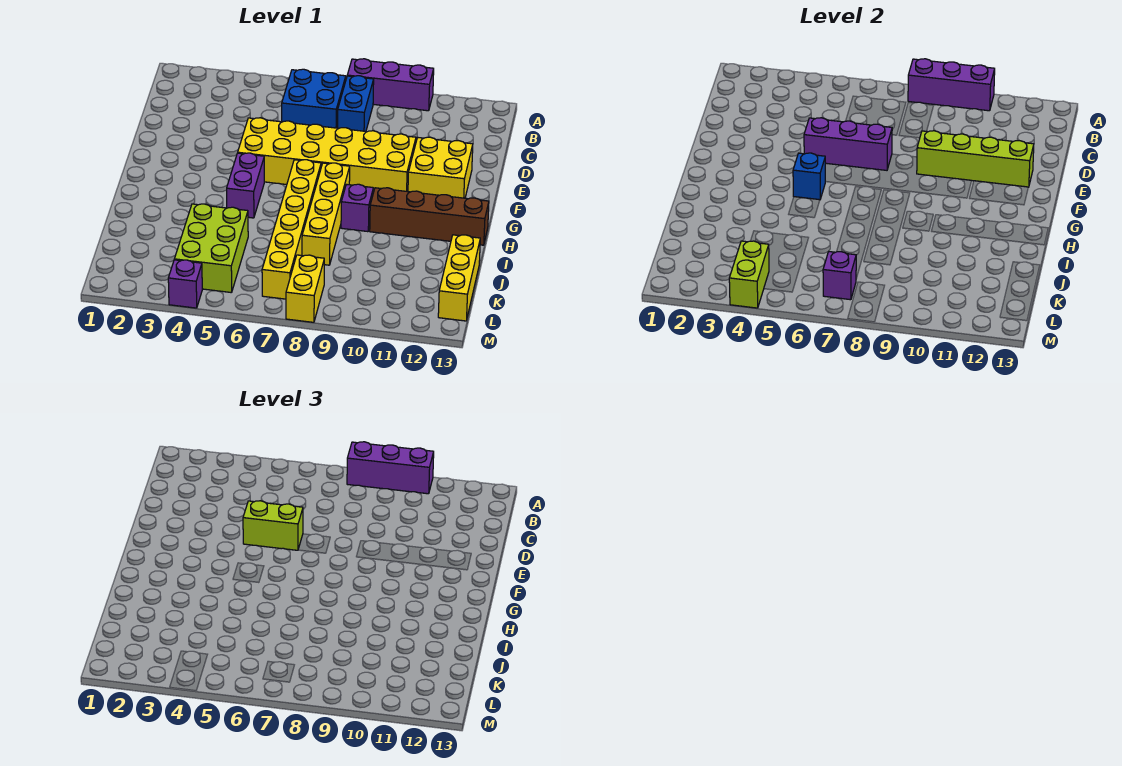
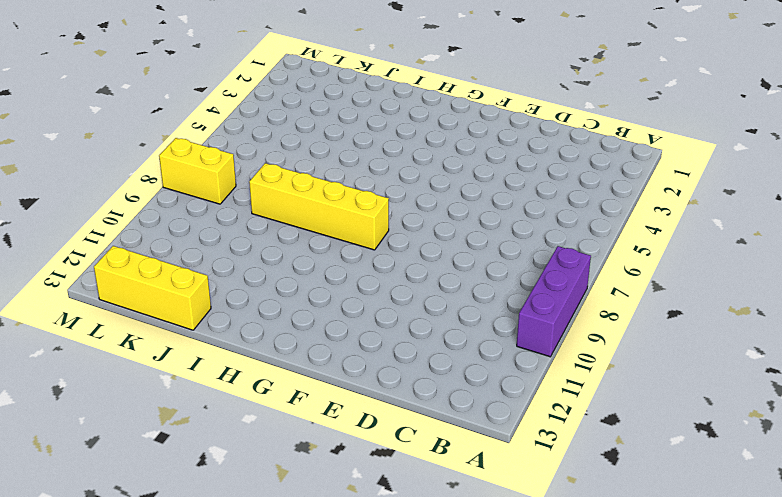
none -> blue brick B6:C7 level 1
none -> blue brick B8:C8 level 1
none -> yellow brick E5:F10 level 1

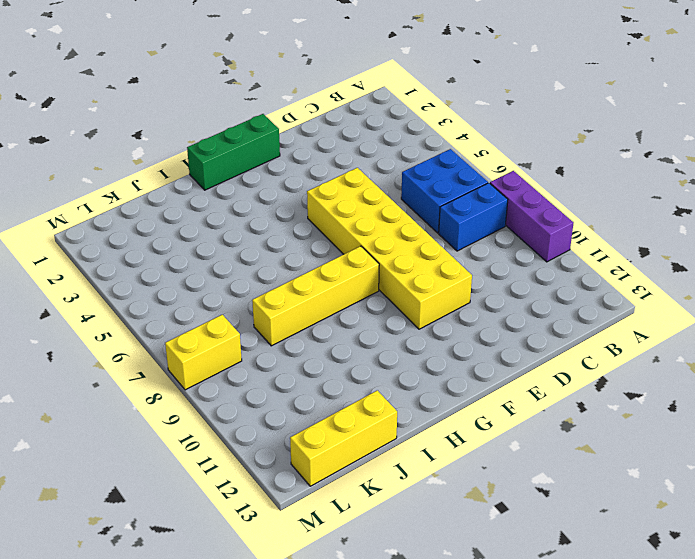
green brick F1:H1 level 1 -> none
none -> yellow brick E11:F12 level 1
none -> purple brick G5:H5 level 1
none -> yellow brick G7:L7 level 1

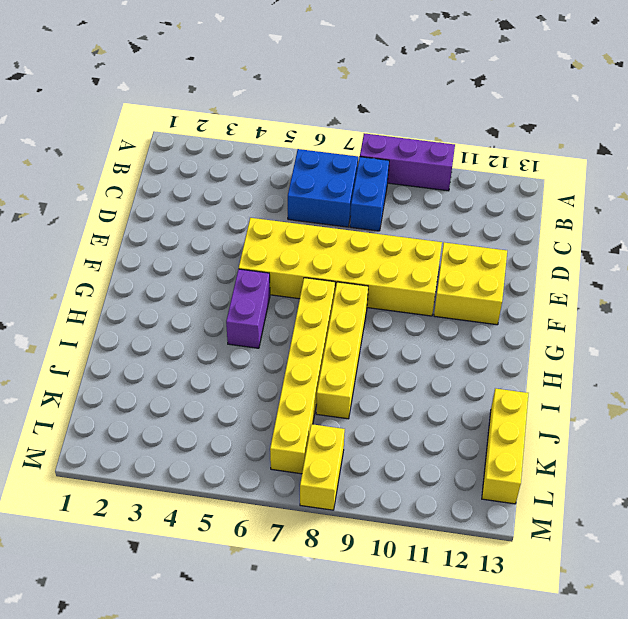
none -> purple brick H9 level 1
none -> brown brick H10:H13 level 1
none -> lime brick J4:L5 level 1

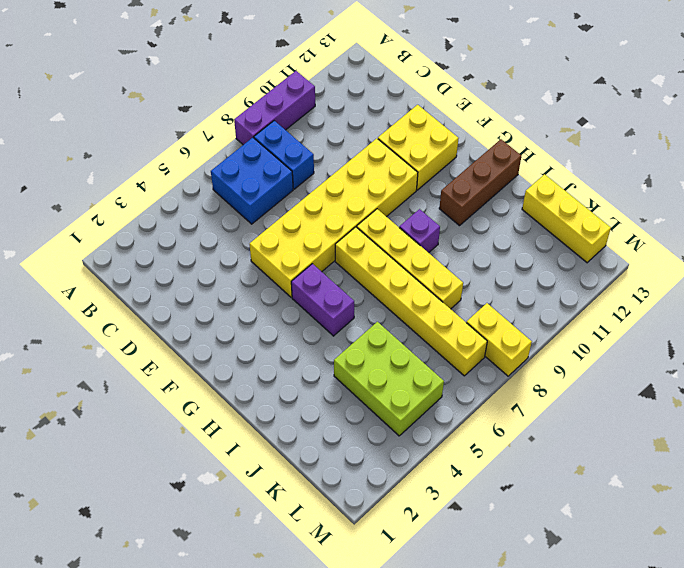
brown brick H11:H13 level 1 -> brown brick H10:H13 level 1
none -> purple brick M4 level 1
none -> purple brick A8:A10 level 2
none -> purple brick E5:E7 level 2

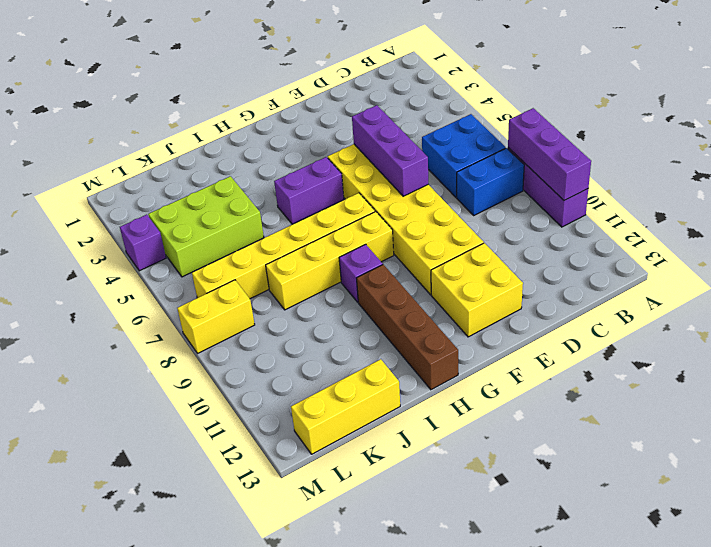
none -> lime brick E9:E12 level 2
none -> blue brick G5 level 2
none -> lime brick L4:M4 level 2

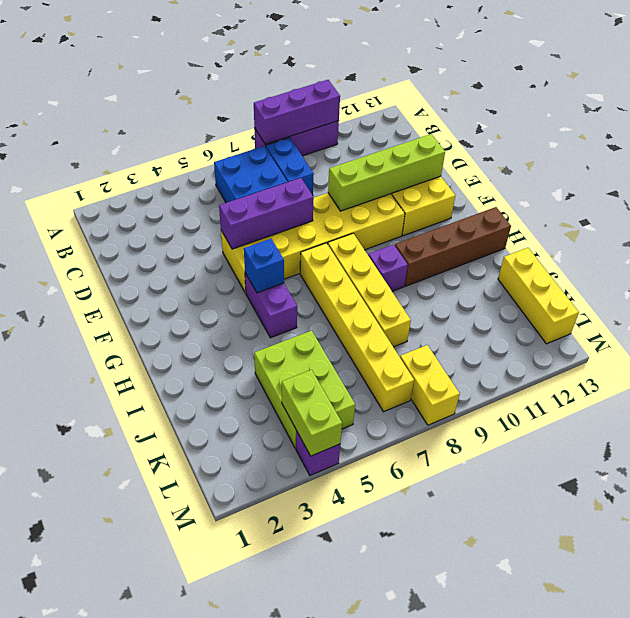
none -> purple brick L7 level 2
none -> purple brick A8:A10 level 3
none -> lime brick E5:E6 level 3

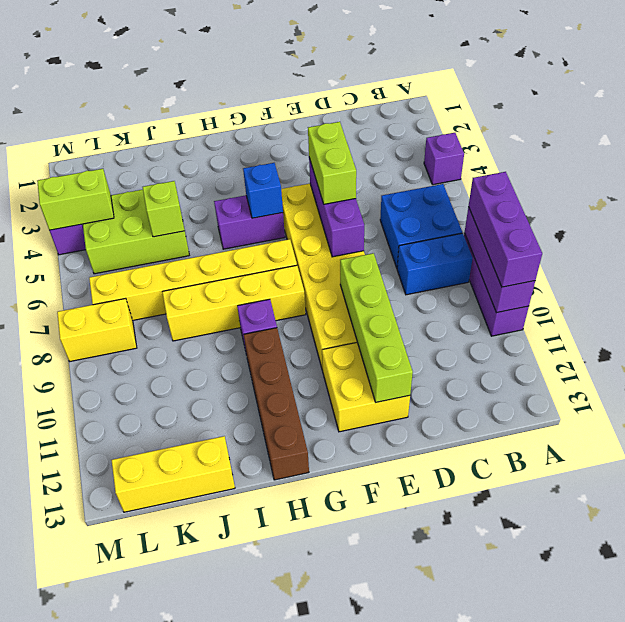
purple brick A4 level 1 -> purple brick L7 level 2
lime brick J5 level 2 -> none

